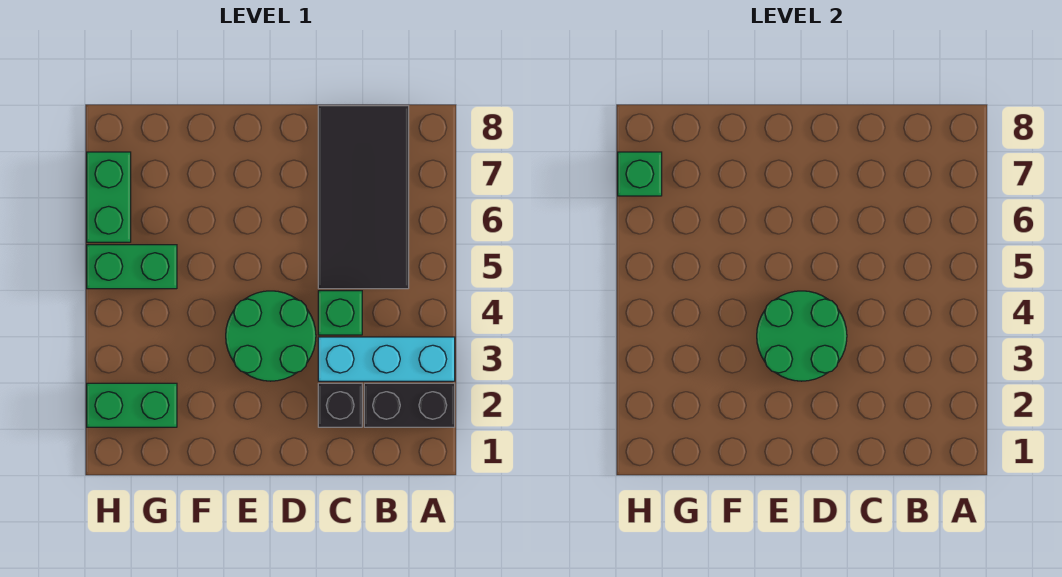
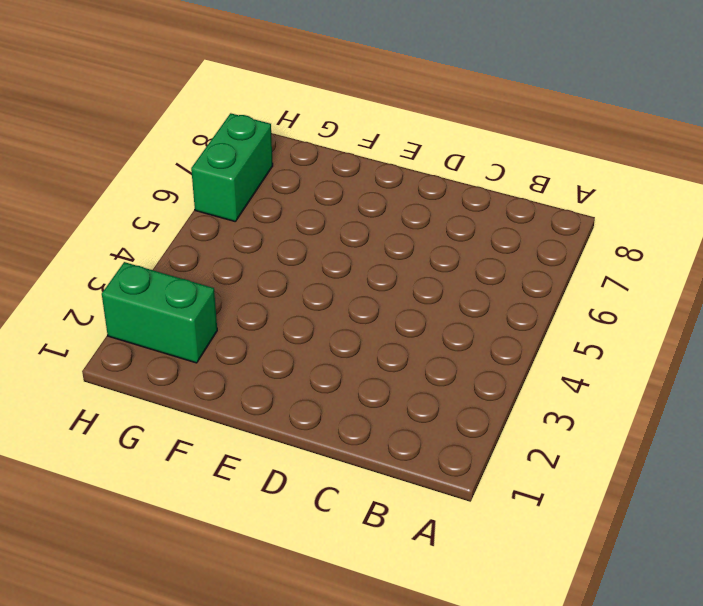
none -> black brick A2:B2 level 1
none -> cyan brick A3:C3 level 1

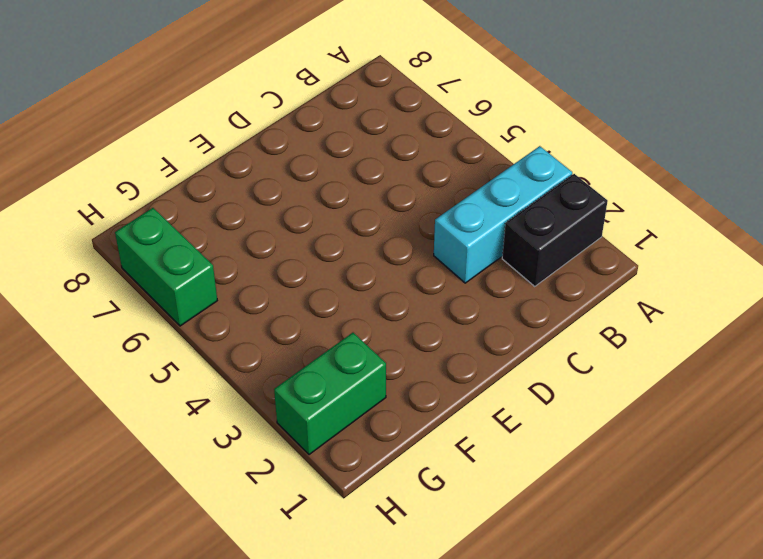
none -> black tile B5:C8 level 1
none -> black brick C2 level 1

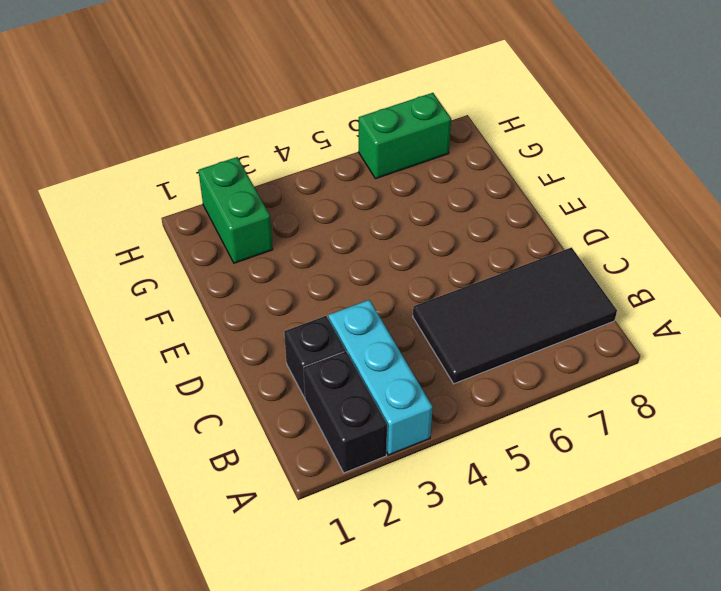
none -> green brick C4 level 1
none -> green round brick D3:E4 level 1

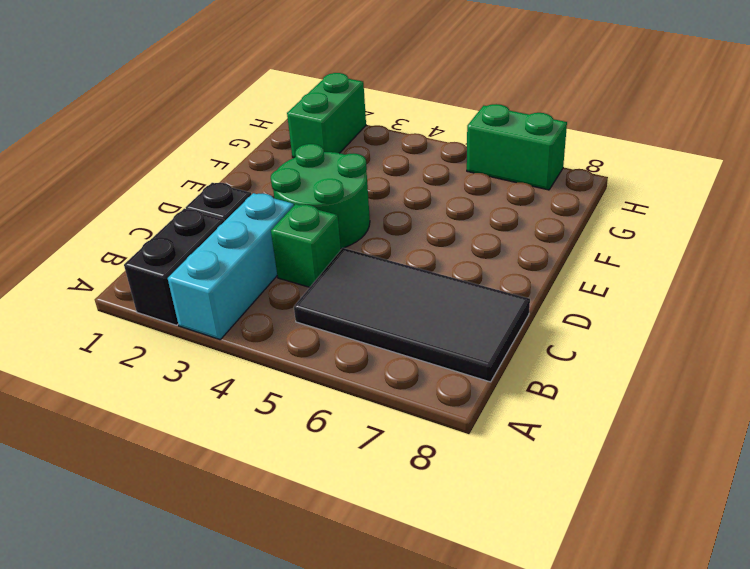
none -> green brick G5:H5 level 1
none -> green round brick D3:E4 level 2

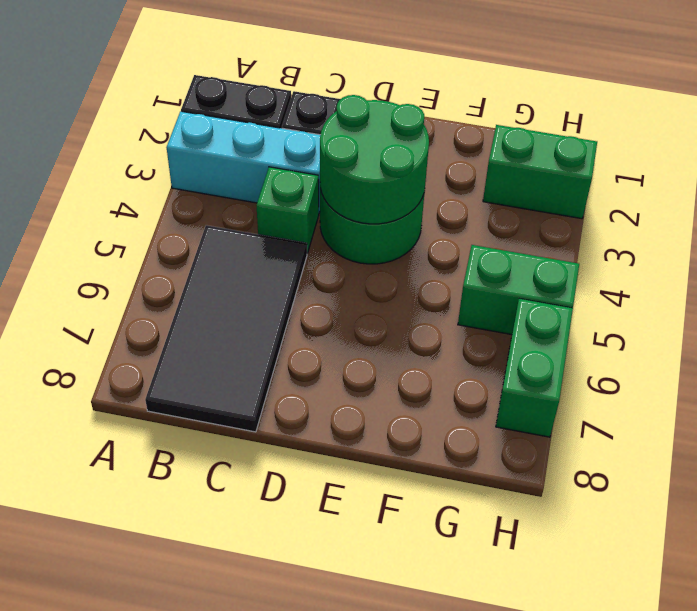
none -> green brick H7 level 2

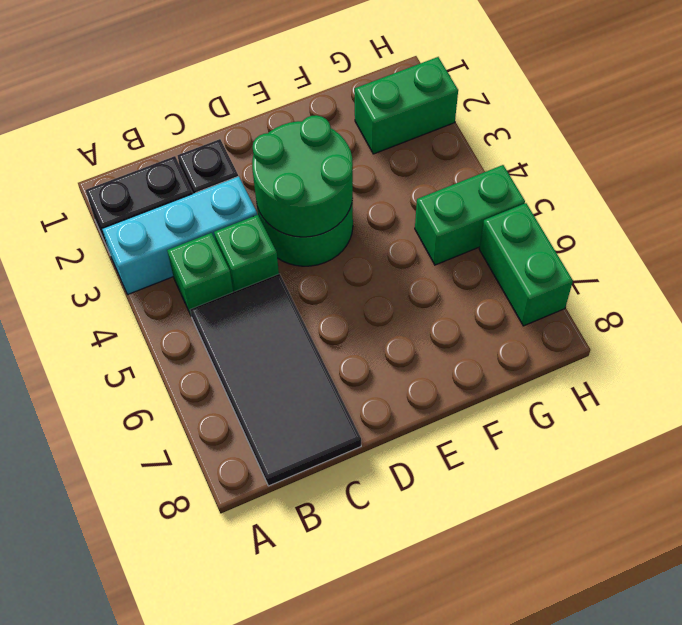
green brick B4 level 1 -> green brick H7 level 2

